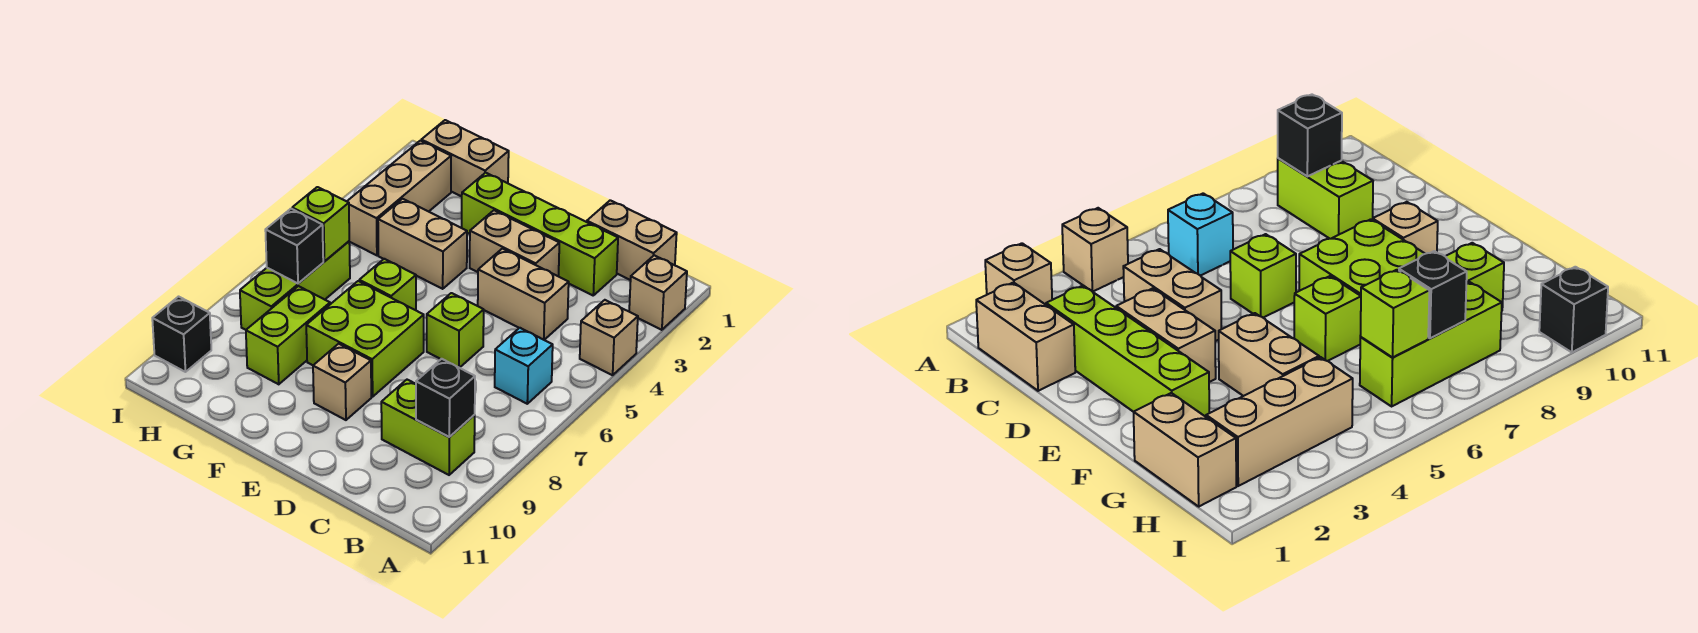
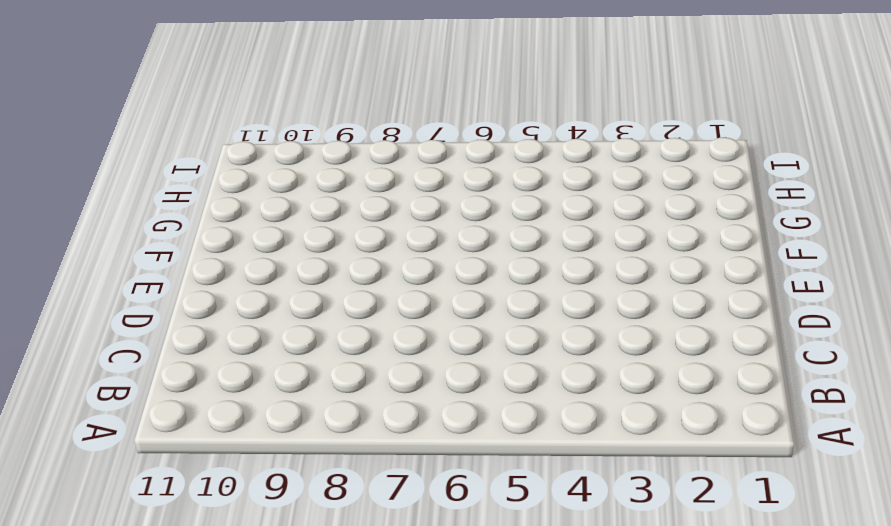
none -> tan brick A2 level 1
none -> tan brick A4 level 1
none -> tan brick B1:C1 level 1

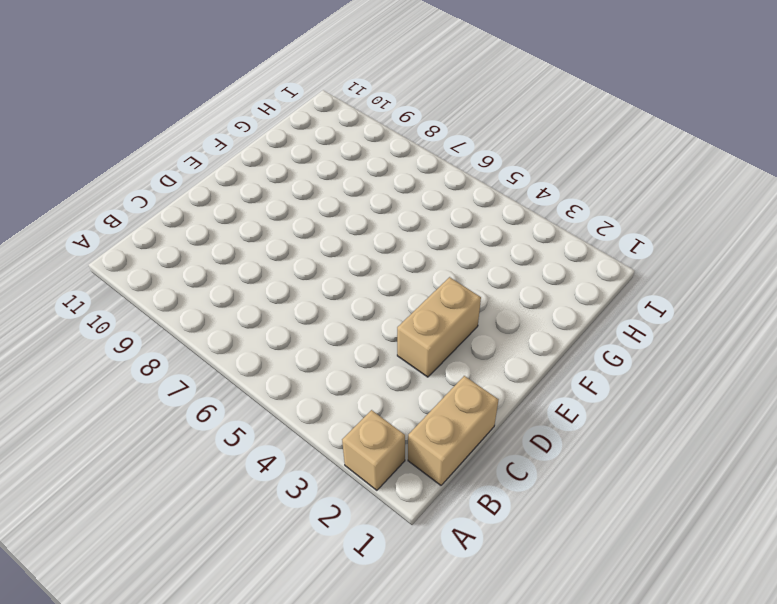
none -> tan brick A4 level 1
none -> cyan brick B6 level 1
none -> lime brick B9:C9 level 1

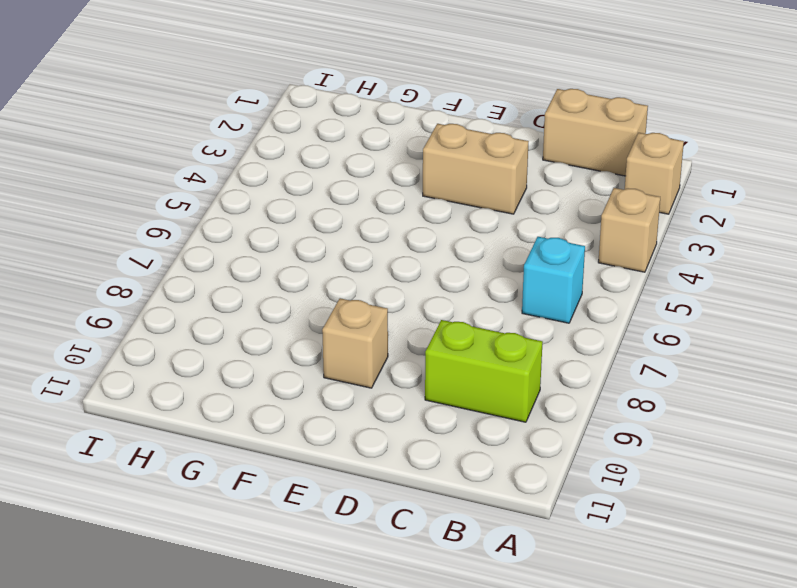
none -> lime brick C2:F2 level 1
none -> tan brick C4:D4 level 1
none -> lime brick D6 level 1

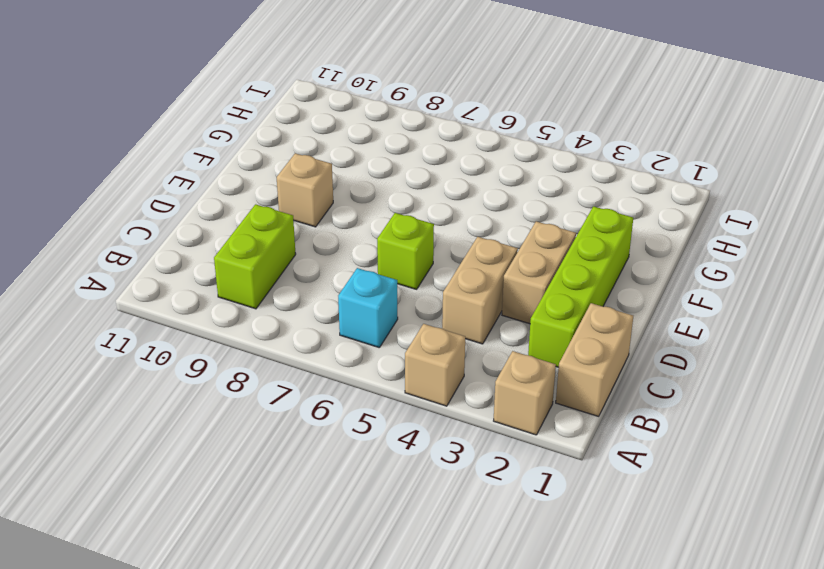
none -> lime brick E7:F8 level 1
none -> tan brick F4:G4 level 1
none -> lime brick F6 level 1

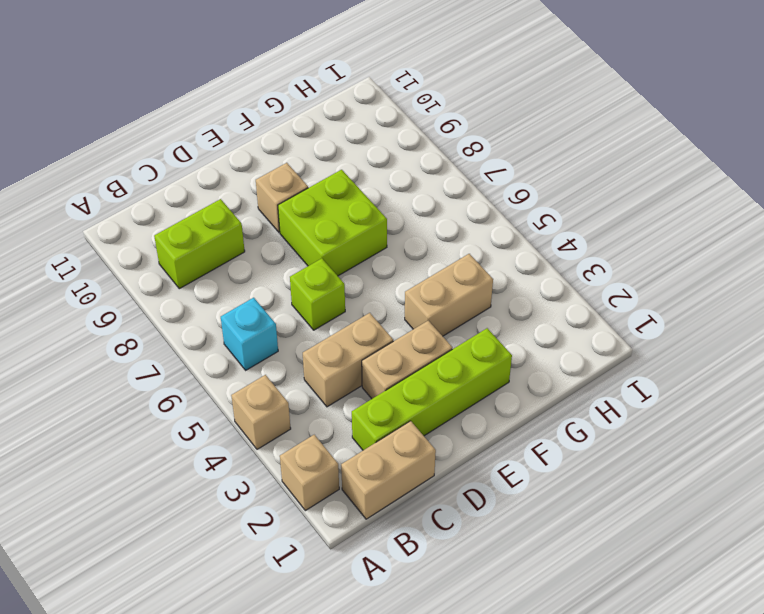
none -> lime brick F6 level 1
none -> tan brick G1:H1 level 1
none -> lime brick G8:G9 level 1

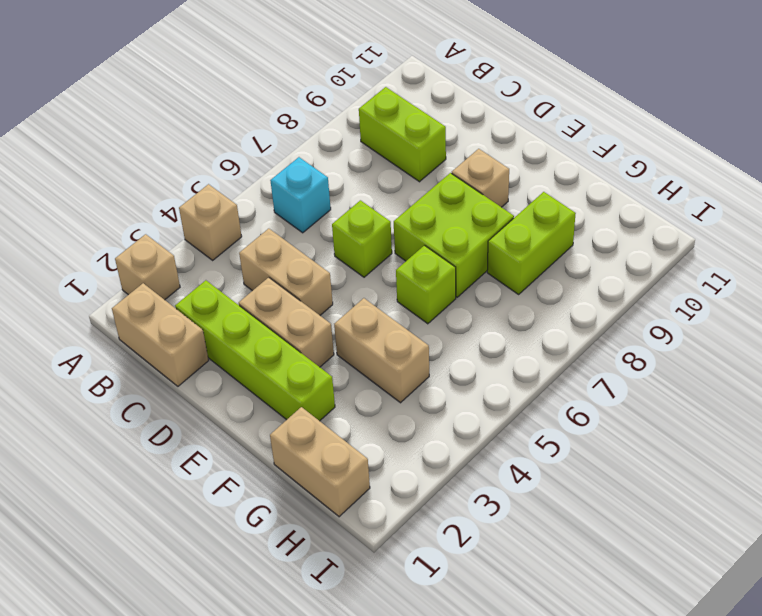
none -> tan brick H2:H4 level 1
none -> lime brick H6:H8 level 1
none -> black brick I10 level 1

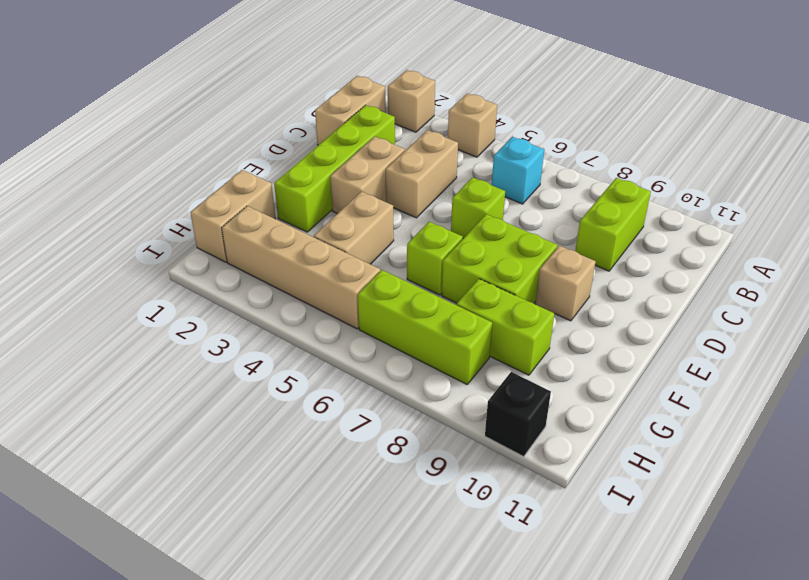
tan brick H2:H5 level 1 -> tan brick H2:H4 level 1
none -> black brick B9 level 2
none -> lime brick H6 level 2
none -> black brick H7 level 2

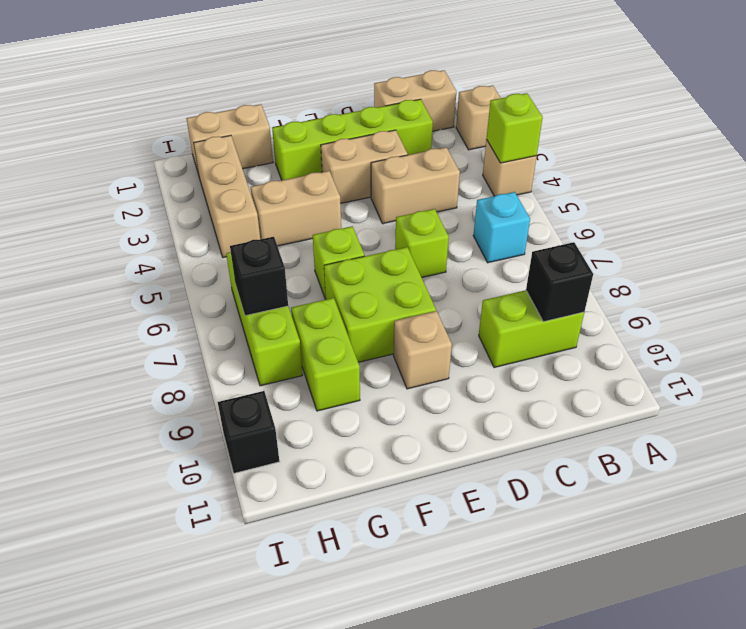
lime brick A4 level 2 -> lime brick H6 level 2

